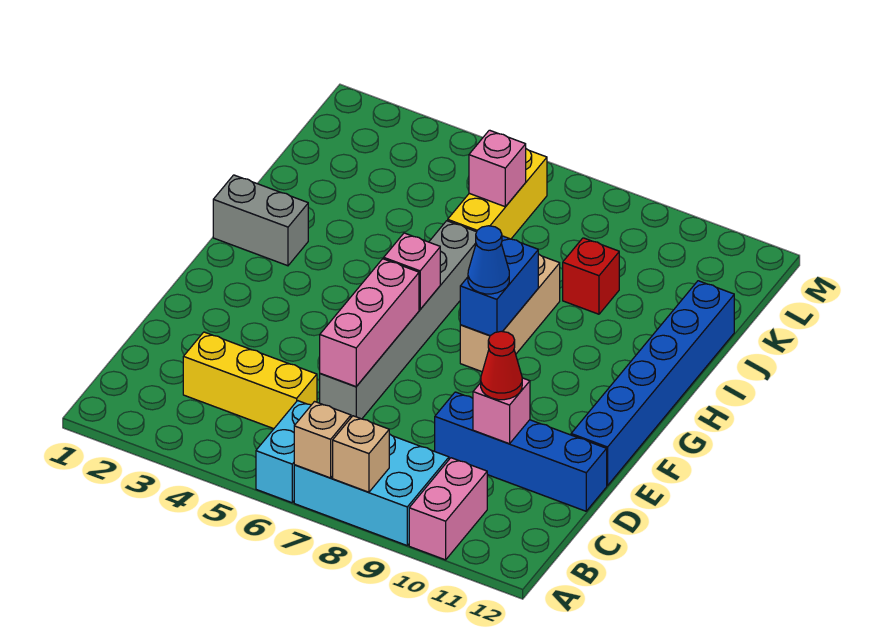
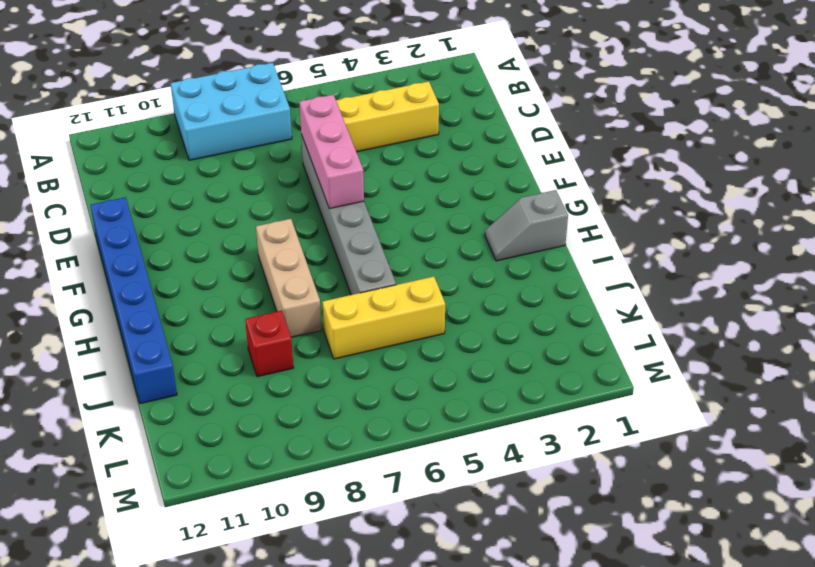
grey slope H1:H2 level 1 top 1 -> grey brick H1:H2 level 1
yellow brick J5:J7 level 1 -> yellow brick J6:L6 level 1
none -> cyan brick A6:B6 level 1
none -> pink brick A10:B10 level 1
none -> blue brick D9:D12 level 1

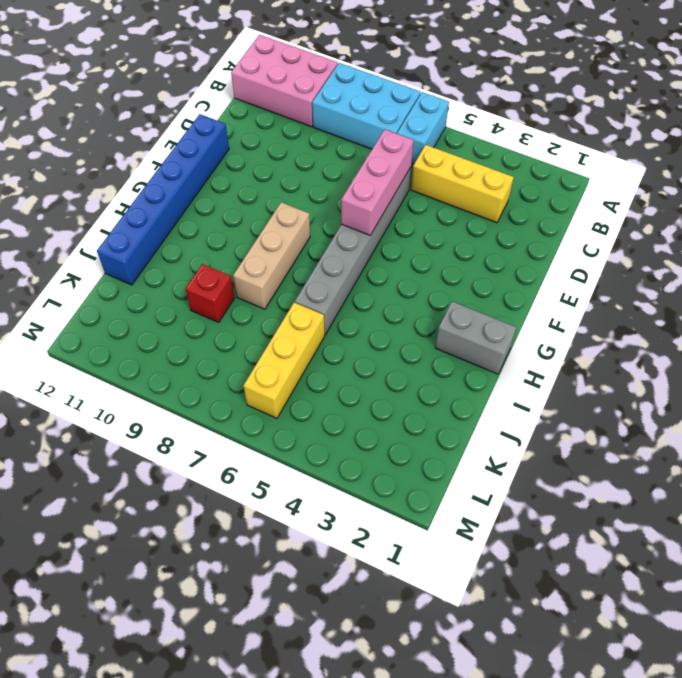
pink brick A10:B12 level 1 -> pink brick A10:B10 level 1
none -> blue brick D9:D12 level 1
none -> tan brick A7 level 2
none -> tan brick A8 level 2

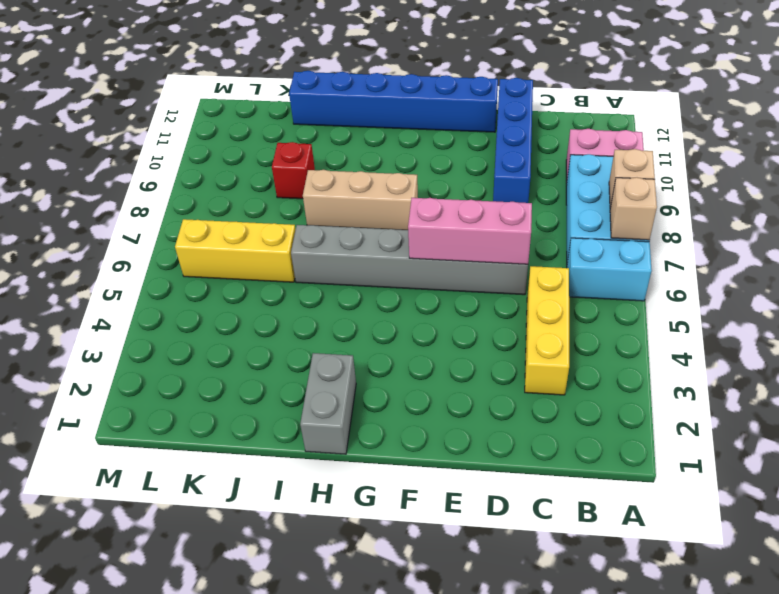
none -> pink brick D10 level 2
none -> pink brick G6 level 2
none -> blue brick G8:H8 level 2

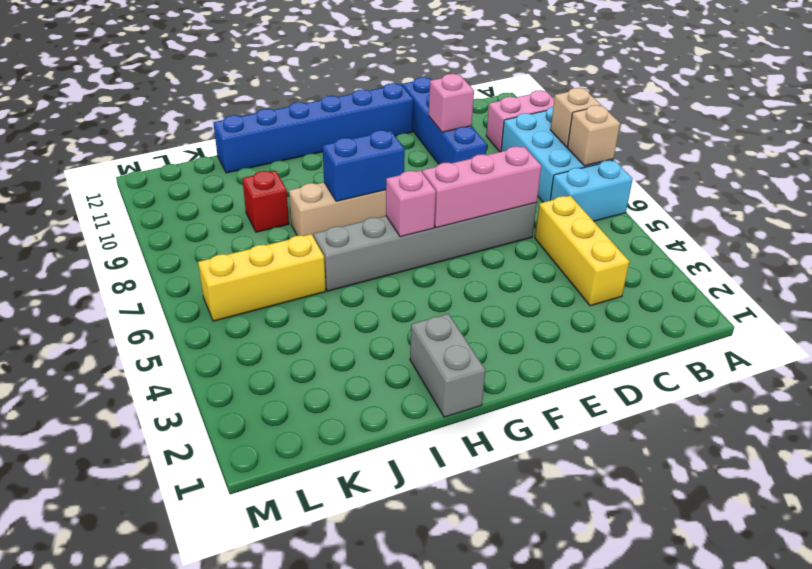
none -> pink brick K6 level 2
none -> red cone D10 level 3
none -> blue cone G8 level 3

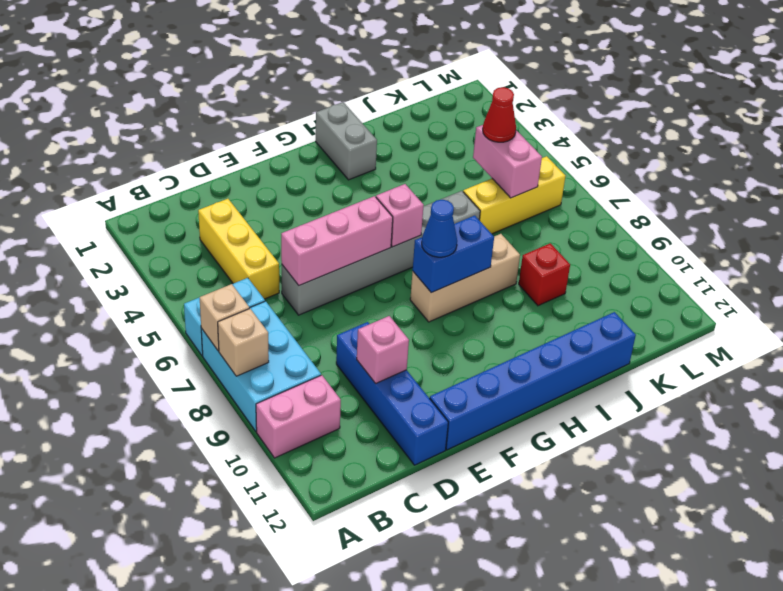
pink brick K5:K6 level 2 -> pink brick K6 level 2
red cone K5 level 3 -> red cone D10 level 3

